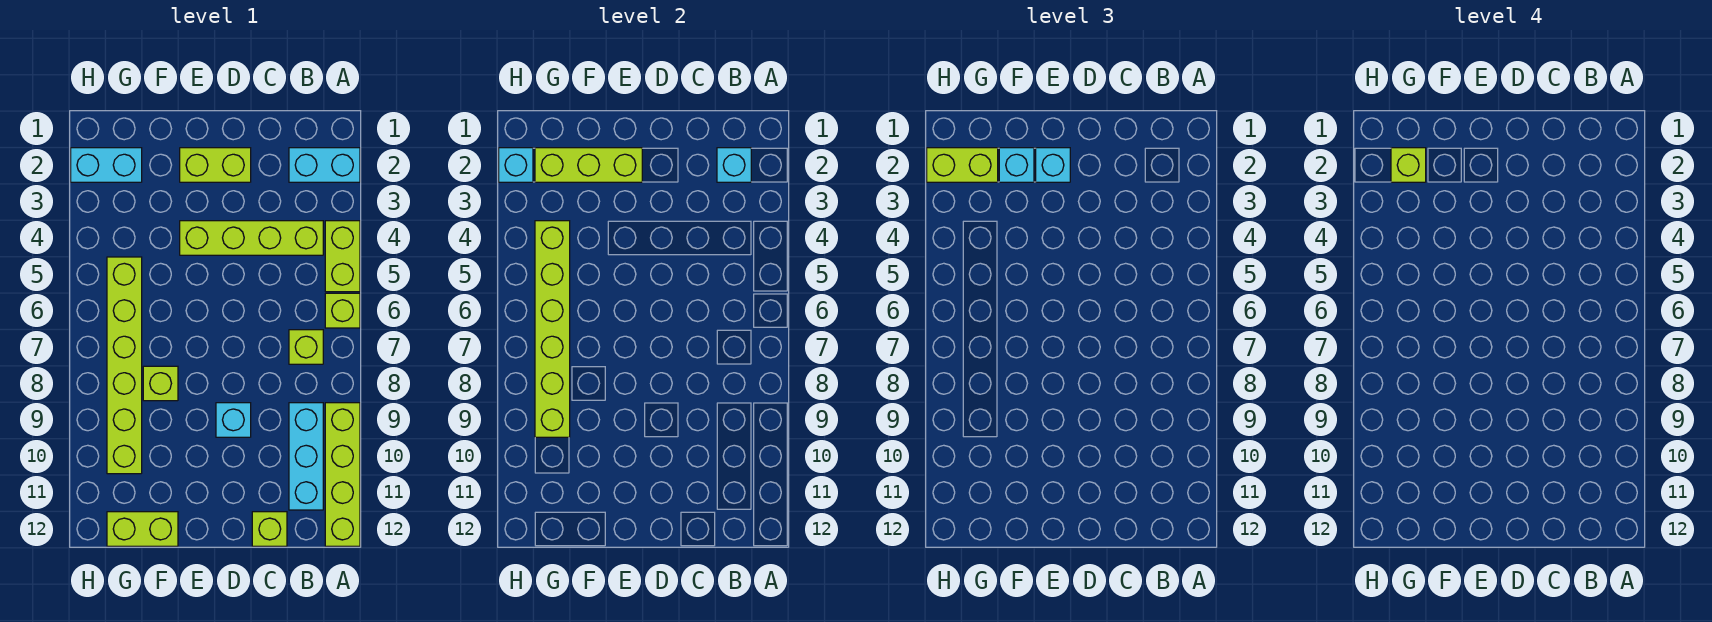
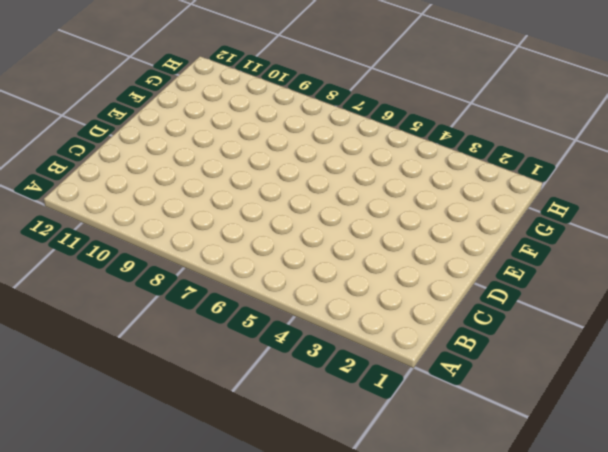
none -> cyan brick A2:B2 level 1
none -> lime brick A4:A5 level 1
none -> lime brick A6 level 1

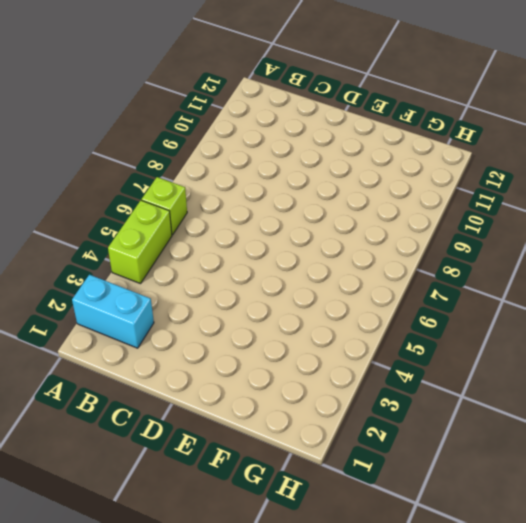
none -> lime brick A9:A12 level 1
none -> lime brick B4:E4 level 1
none -> lime brick B7 level 1

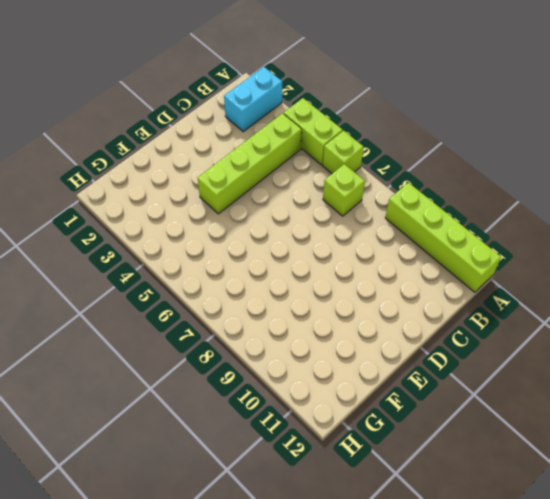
none -> cyan brick B9:B11 level 1
none -> lime brick C12 level 1
none -> lime brick D2:E2 level 1

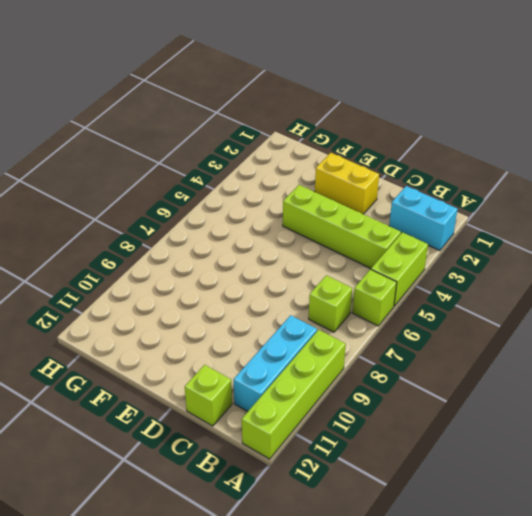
yellow brick D2:E2 level 1 -> lime brick D2:E2 level 1
none -> cyan brick D9 level 1
none -> lime brick F8 level 1
none -> lime brick F12:G12 level 1

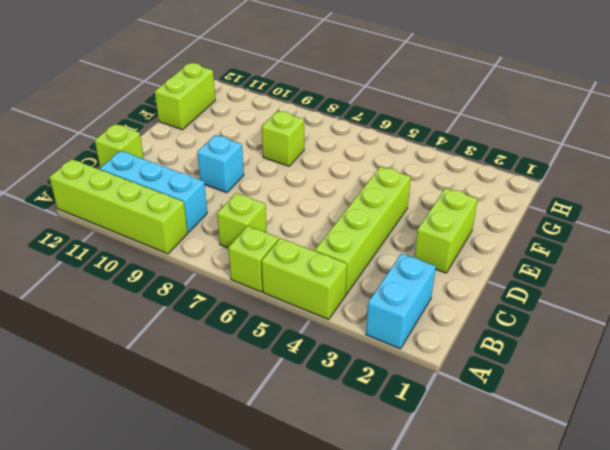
none -> cyan brick G2:H2 level 1
none -> lime brick G5:G10 level 1
none -> cyan brick B2 level 2

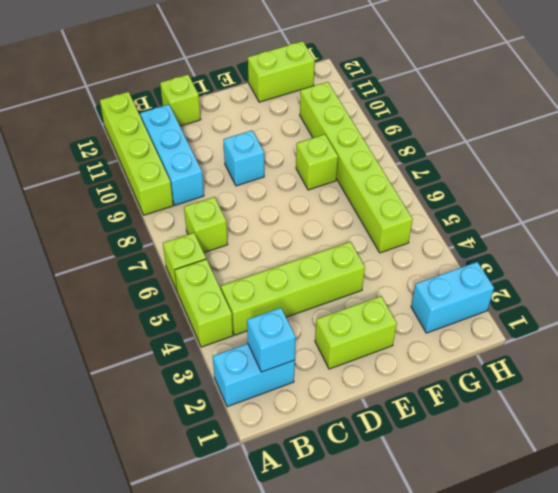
none -> lime brick E2:G2 level 2
none -> lime brick G4:G9 level 2
none -> cyan brick H2 level 2

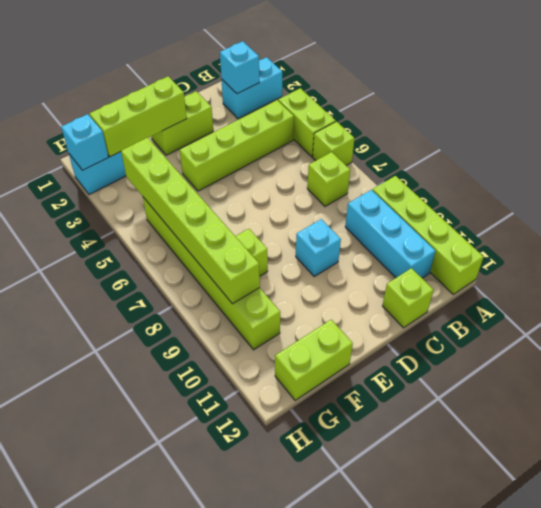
none -> cyan brick E2 level 3
none -> cyan brick F2 level 3
none -> lime brick G2:H2 level 3

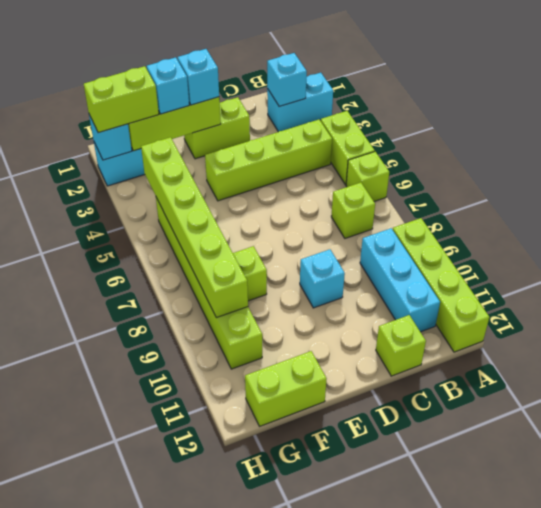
none -> lime brick G2 level 4

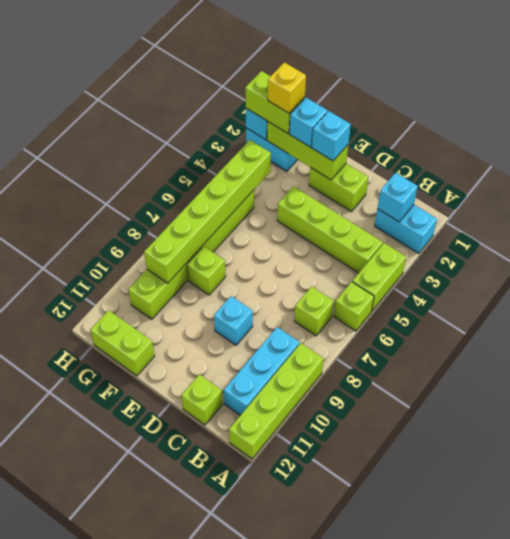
yellow brick G2 level 4 -> lime brick G2 level 4

